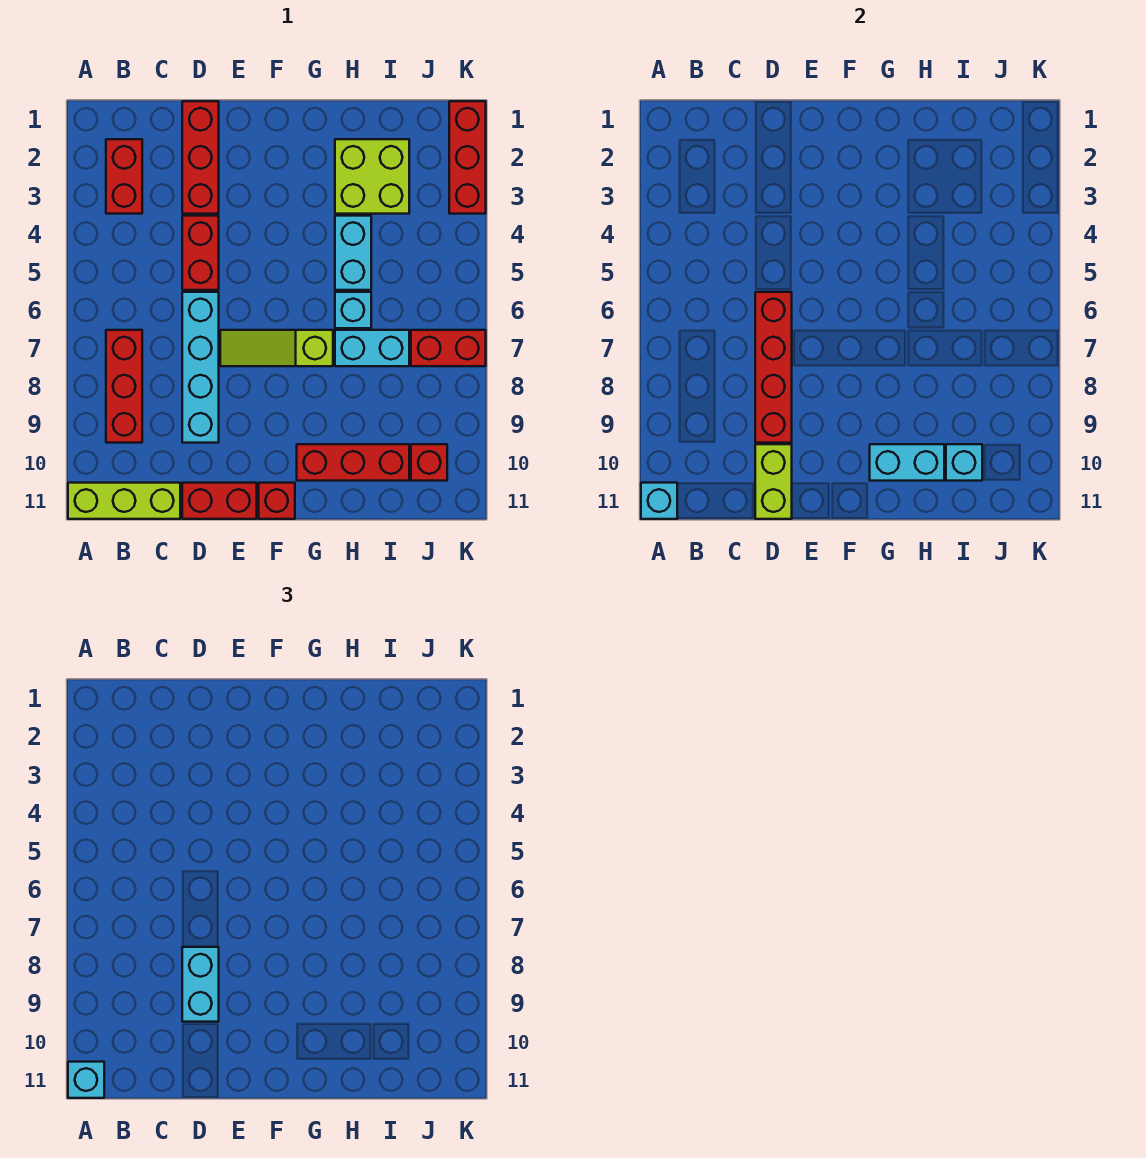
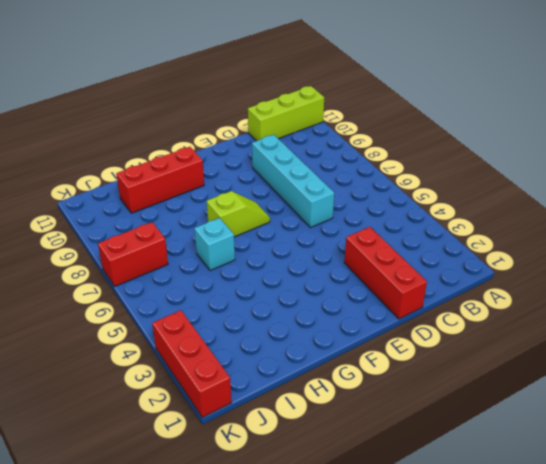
lime slope F7:G7 level 1 top G -> lime slope E7:G7 level 1 top G
none -> red brick B2:B3 level 1
none -> red brick B7:B9 level 1
none -> red brick D4:D5 level 1

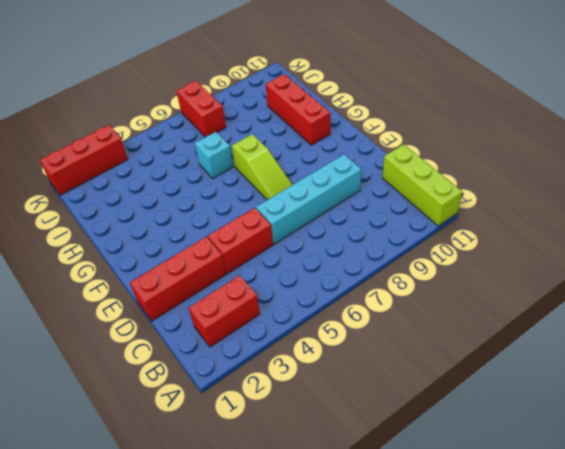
none -> red brick B7:B9 level 1
none -> red brick D11:E11 level 1
none -> red brick F11 level 1

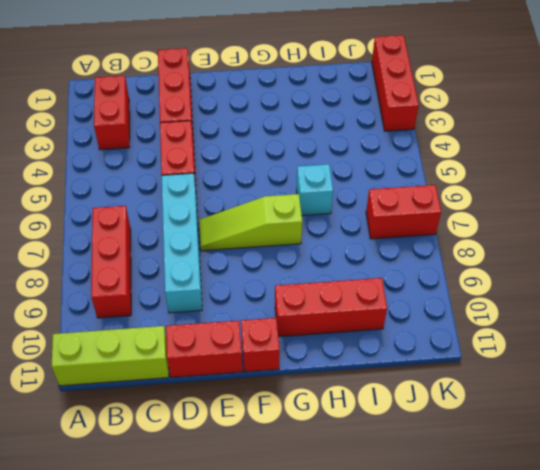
none -> lime brick H2:I3 level 1
none -> cyan brick H4:H5 level 1
none -> cyan brick H7:I7 level 1

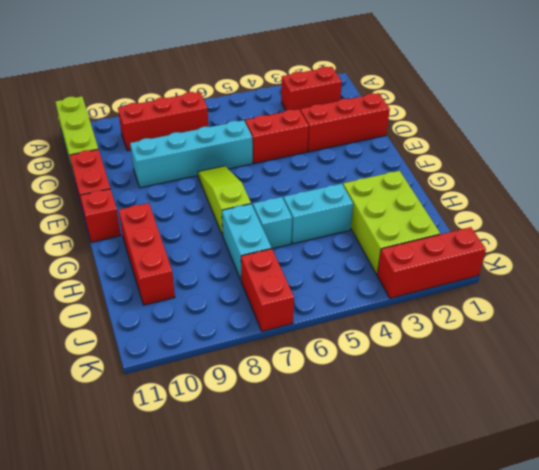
lime brick H2:J3 level 1 -> lime brick H2:I3 level 1
none -> red brick J10 level 1
none -> cyan brick A11 level 2
none -> red brick D6:D9 level 2

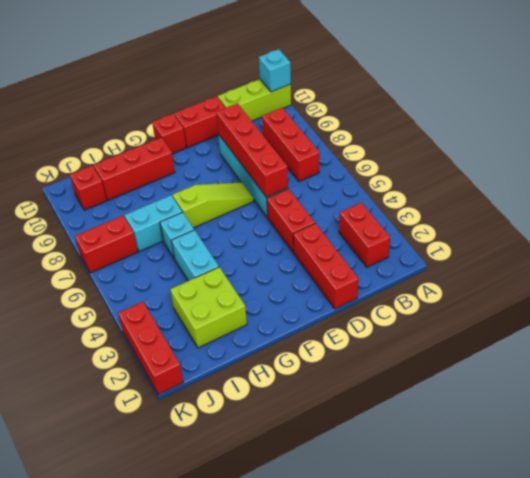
none -> lime brick D10:D11 level 2
none -> cyan brick G10:H10 level 2
none -> cyan brick I10 level 2

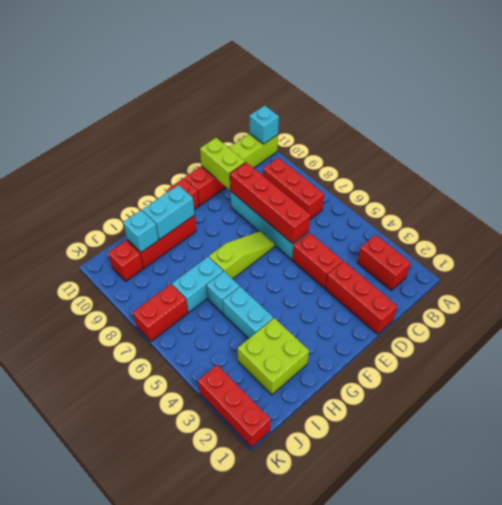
none -> cyan brick A11 level 3
none -> cyan brick D8:D9 level 3

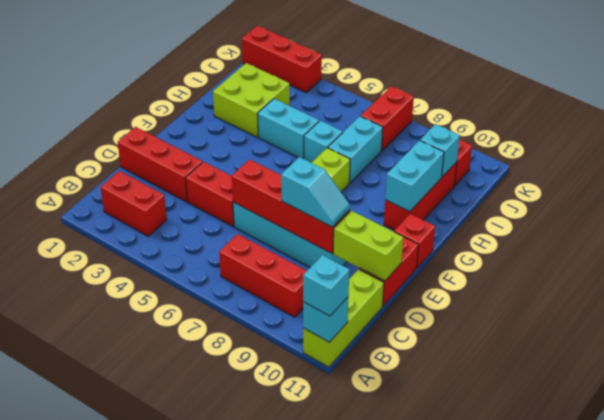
cyan slope D8:D9 level 3 top 8 -> cyan brick D8:D9 level 3

